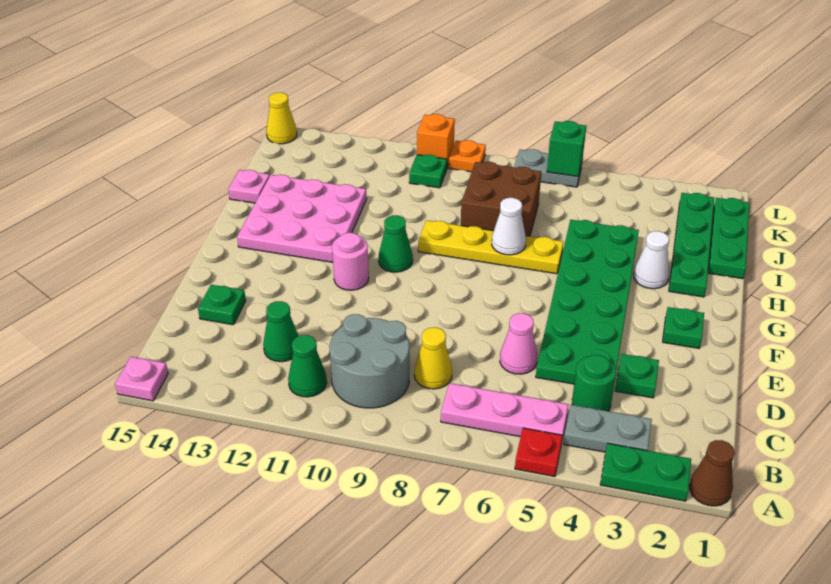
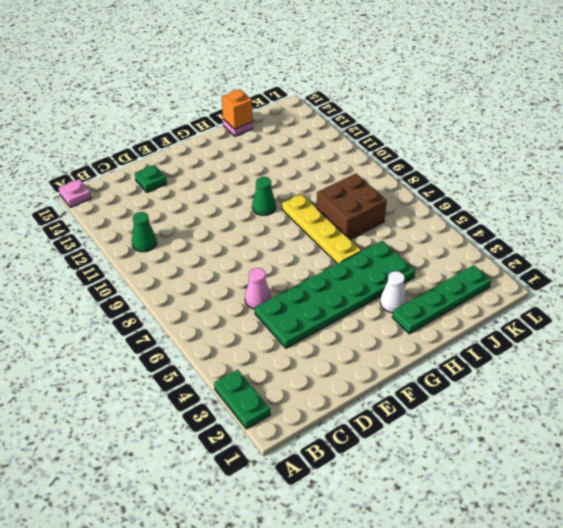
orange brick I15 level 2 -> orange brick L10 level 1
none -> brown cone A1 level 1
none -> red plate A5 level 1
none -> grey plate B3:B4 level 1
none -> pink plate B5:B7 level 1

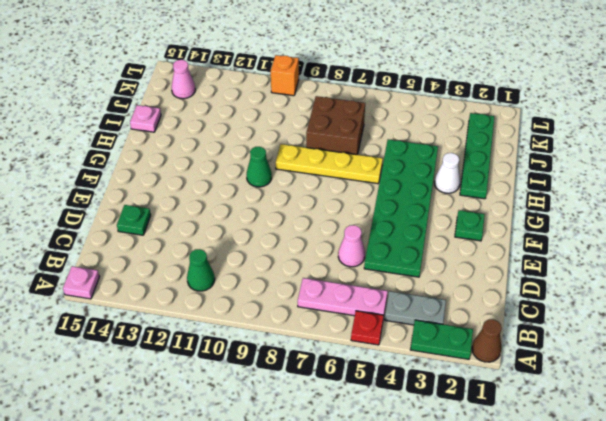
pink cone K14 level 1 -> none
none -> grey round brick B9:C10 level 1
none -> green round brick C4 level 1
none -> yellow cone C8 level 1
none -> green cone C12 level 1

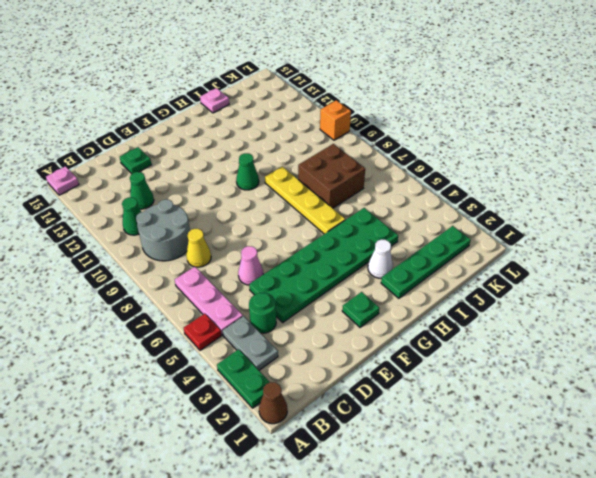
none -> green plate D3 level 1
none -> pink round brick F11 level 1
none -> pink plate G12:I14 level 1
none -> green plate I1:K1 level 1

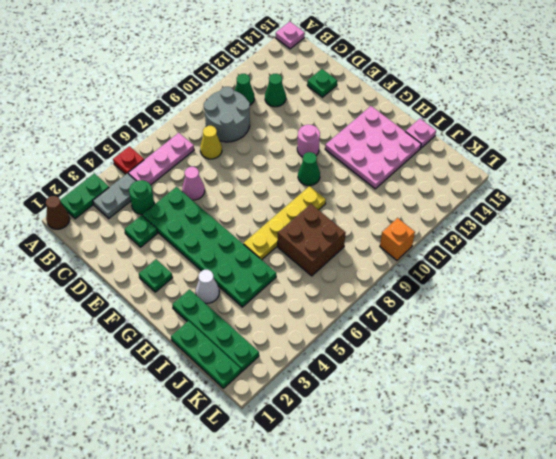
none -> green plate K10 level 1
none -> grey plate L6:L7 level 1
none -> orange plate L9 level 1
none -> yellow cone L15 level 1

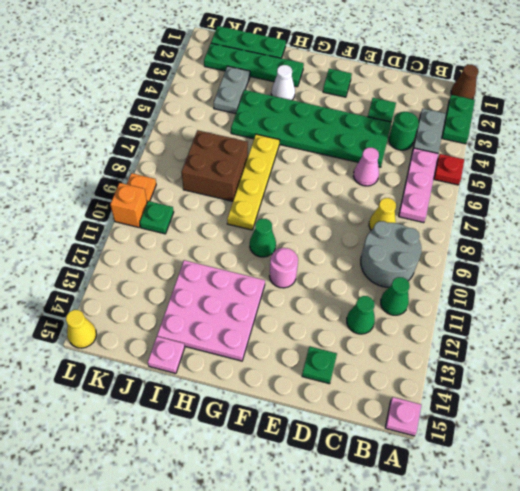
grey plate J3:J4 level 1 -> grey plate L6:L7 level 1
none -> white cone H7 level 2
none -> green brick L6 level 2

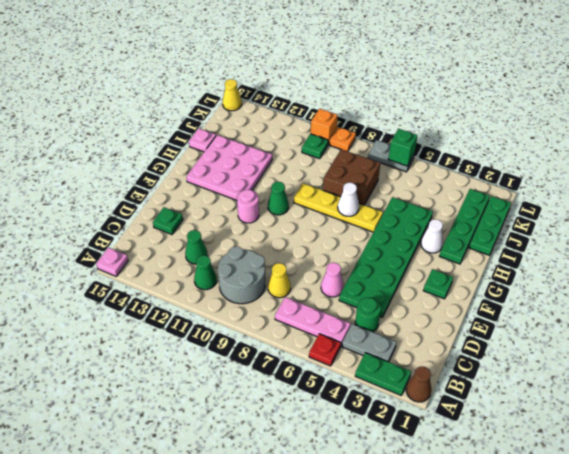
none -> green plate D3 level 1

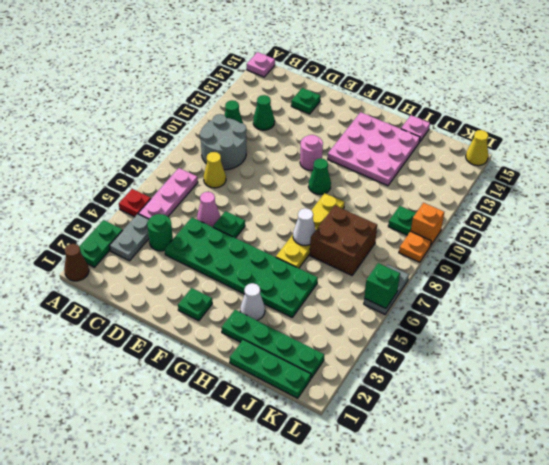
green plate E6 level 1 -> green plate D3 level 1

